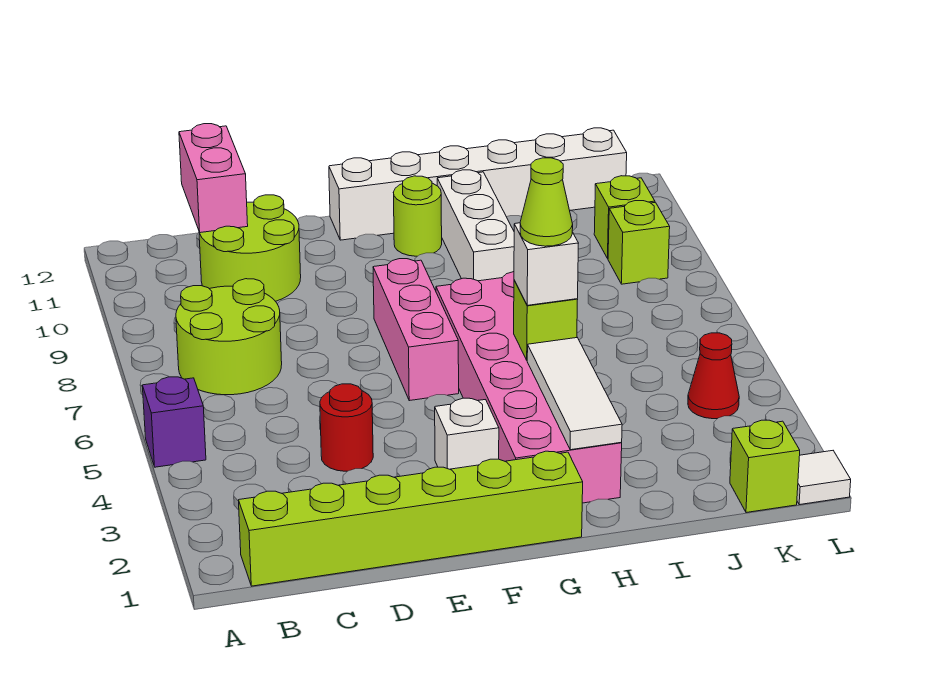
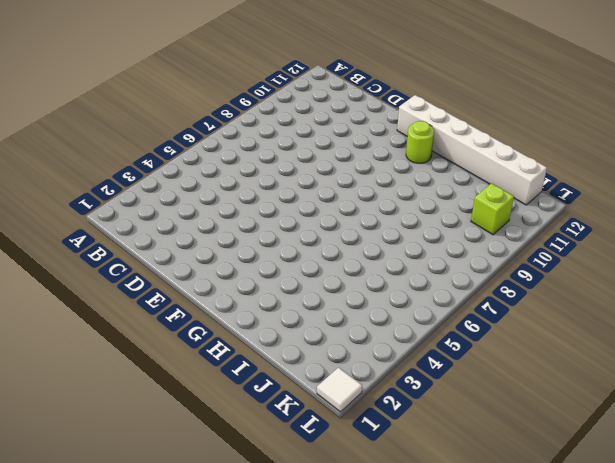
none -> purple brick A5 level 1
none -> lime brick B1:G1 level 1
none -> lime round brick B7:C8 level 1

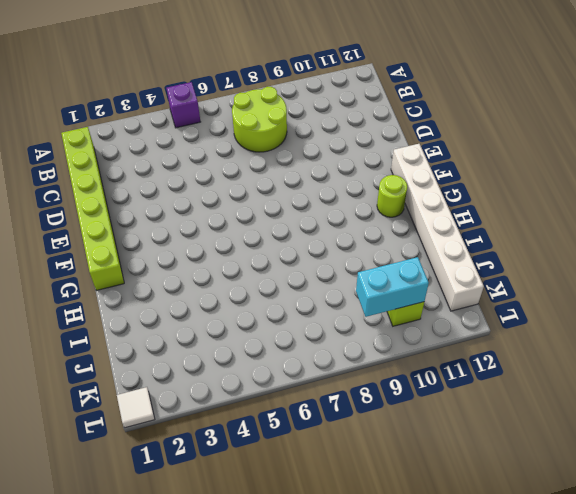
cyan brick K9:K10 level 2 -> none
none -> lime round brick C10:D11 level 1
none -> red round brick D4 level 1
none -> white brick F3 level 1

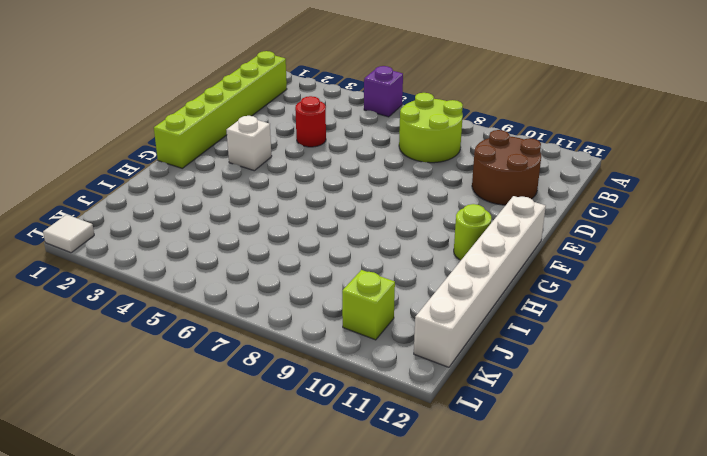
brown round brick C10:D11 level 1 -> lime round brick C10:D11 level 1
none -> pink brick F6:F8 level 1
none -> pink brick G2:H7 level 1
none -> white brick H9:H11 level 1

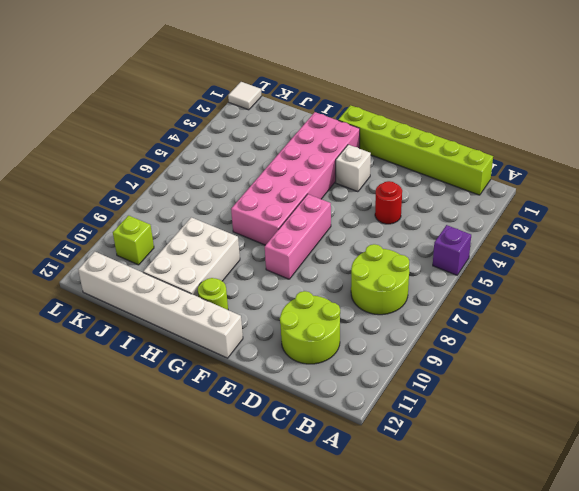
white brick H9:I11 level 1 -> white brick H9:H11 level 1
none -> lime brick K1 level 1
none -> red cone K4 level 1
none -> lime brick K9 level 1

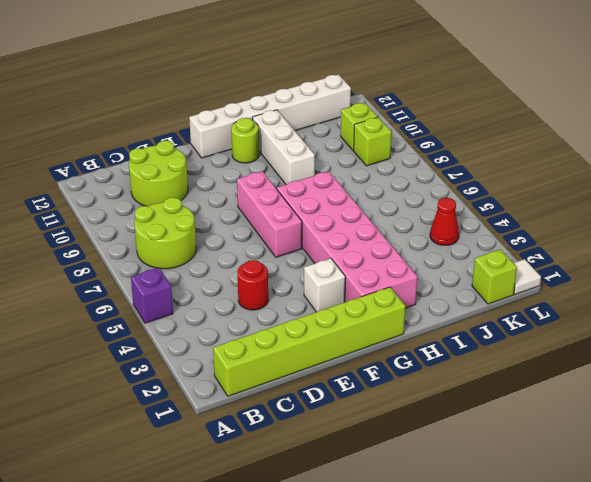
none -> pink brick C11:C12 level 2
none -> white tile H2:H4 level 2
none -> lime brick H5 level 2

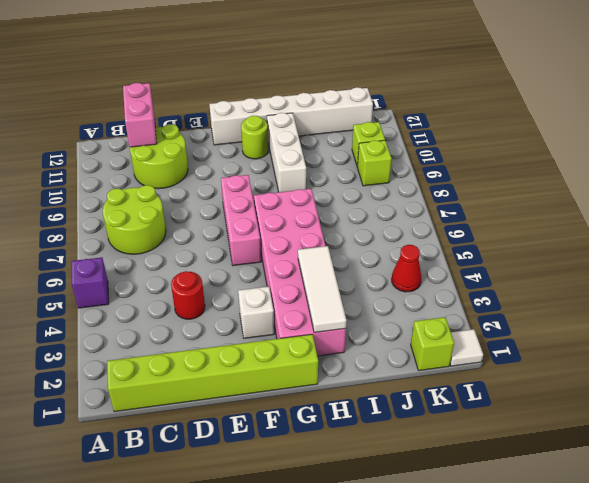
none -> lime brick H5 level 2
none -> white brick H5 level 3
none -> lime cone H5 level 4

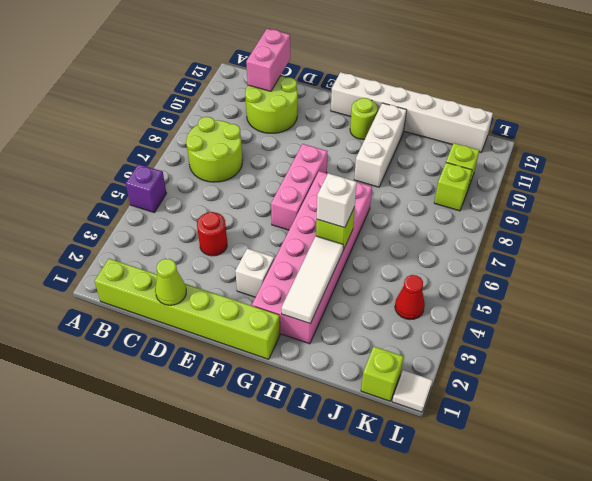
lime cone D1 level 2 -> lime cone H5 level 4

